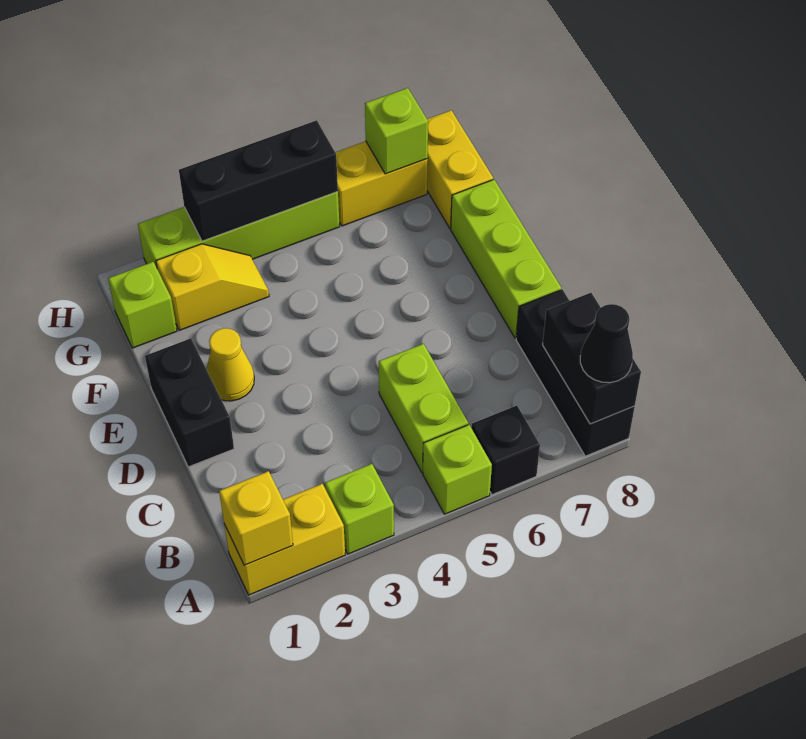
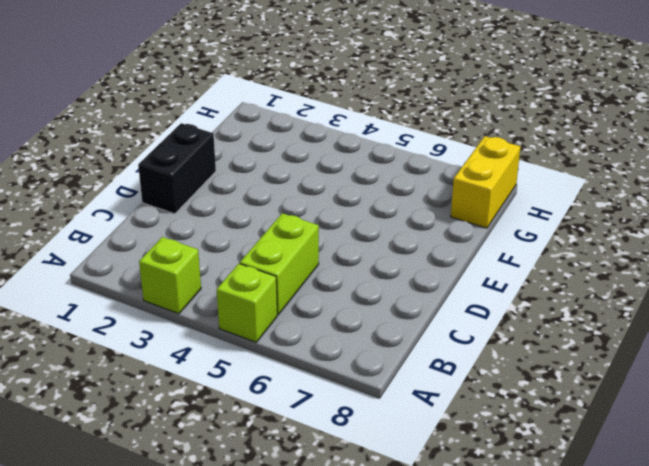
none -> yellow brick A1:A2 level 1
none -> black brick A6 level 1
none -> black brick A8:C8 level 1

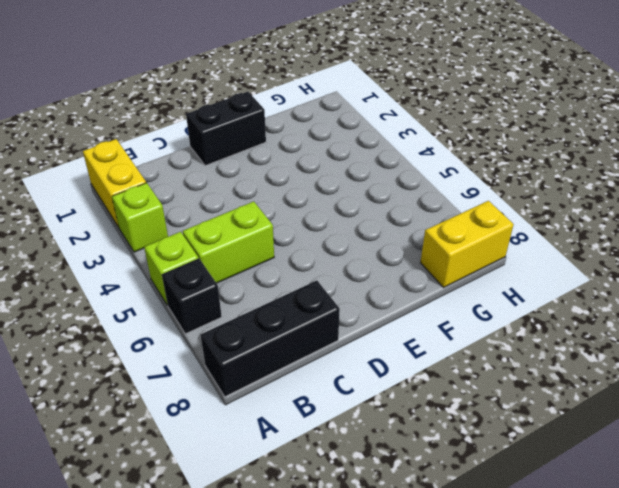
none -> lime brick D8:F8 level 1
none -> yellow cone E2 level 1
none -> lime brick G1 level 1

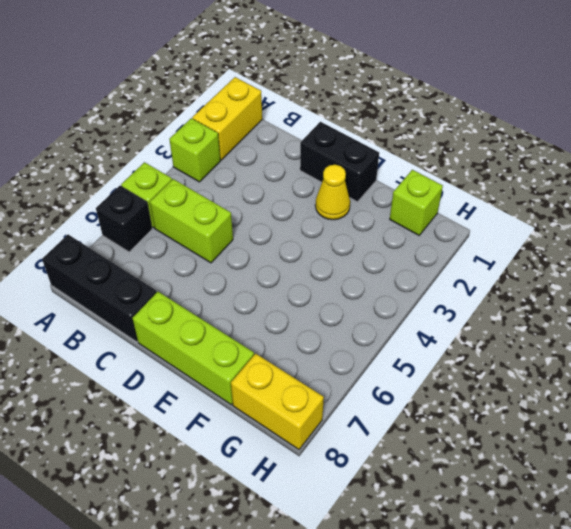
none -> yellow slope G2:G3 level 1 top 2
none -> lime brick H2:H5 level 1
none -> yellow brick H6:H7 level 1

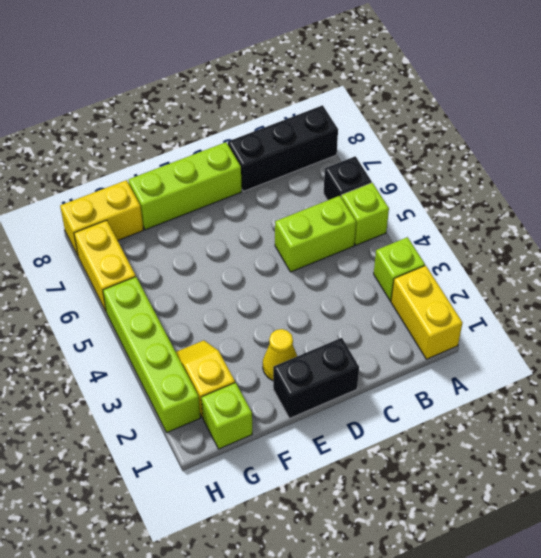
none -> yellow brick A1 level 2
none -> black brick A8:B8 level 2
none -> black brick H3:H5 level 2

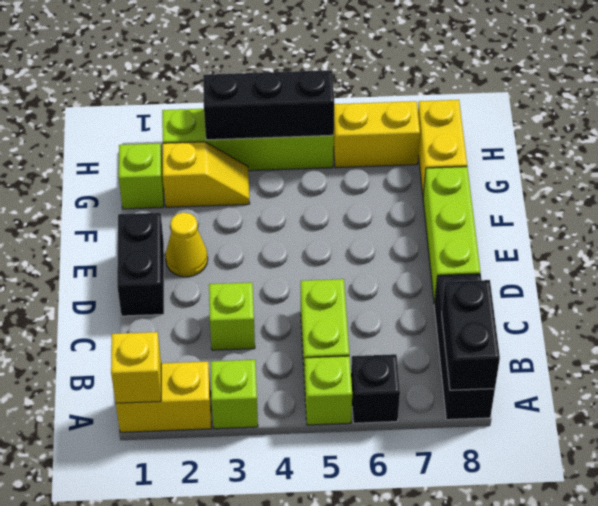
lime brick C3 level 1 -> lime brick H7 level 2
none -> black cone A8 level 3

